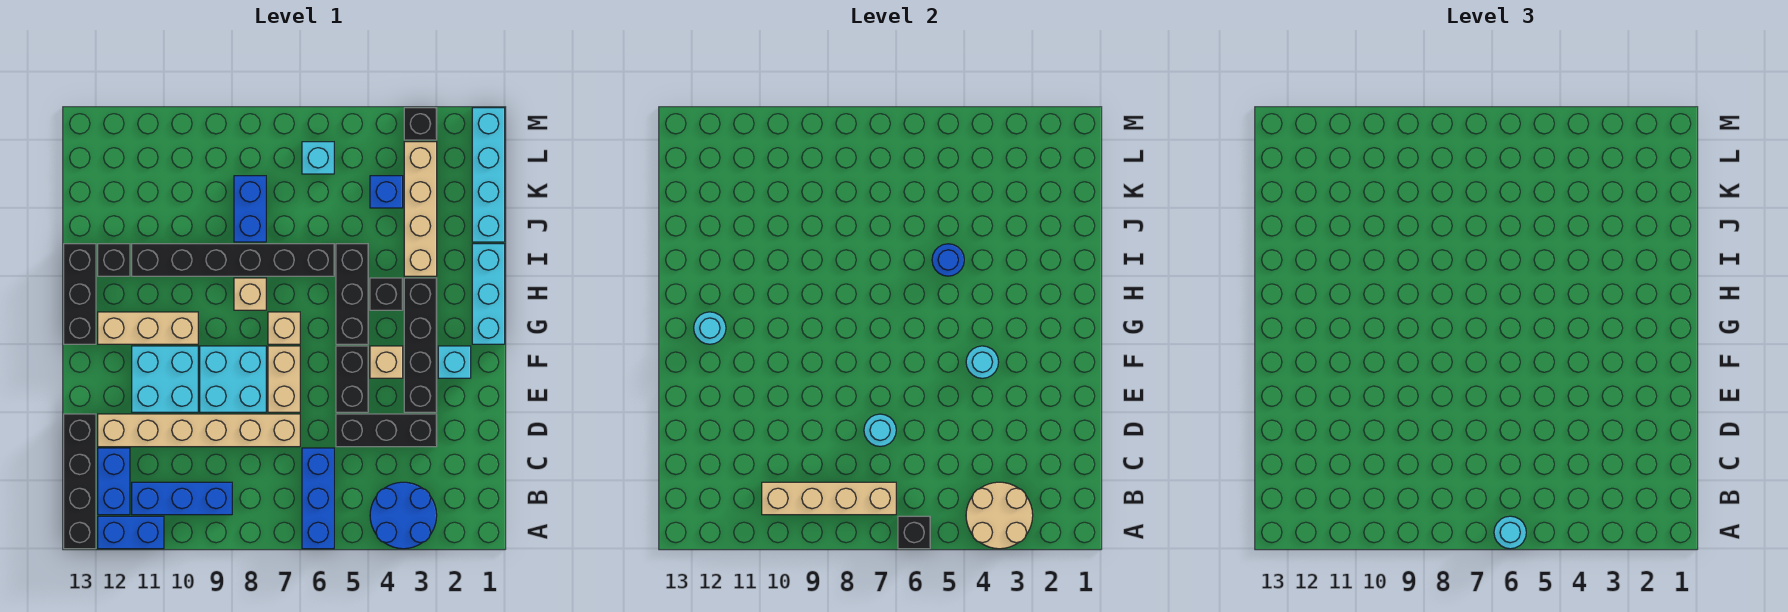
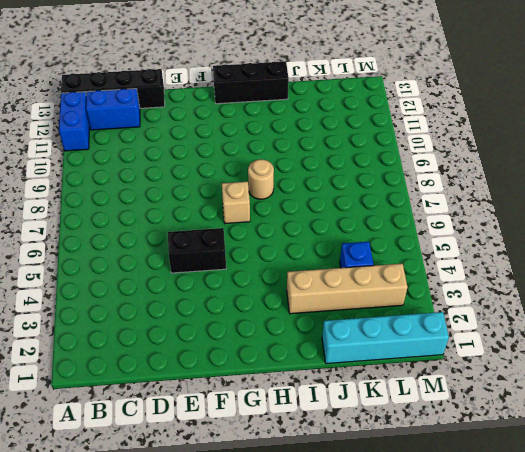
tan round brick H8 level 1 -> tan brick H8 level 1
none -> blue round brick A3:B4 level 1
none -> blue brick A6:C6 level 1
none -> blue brick B9:B11 level 1
none -> black brick D3:D5 level 1

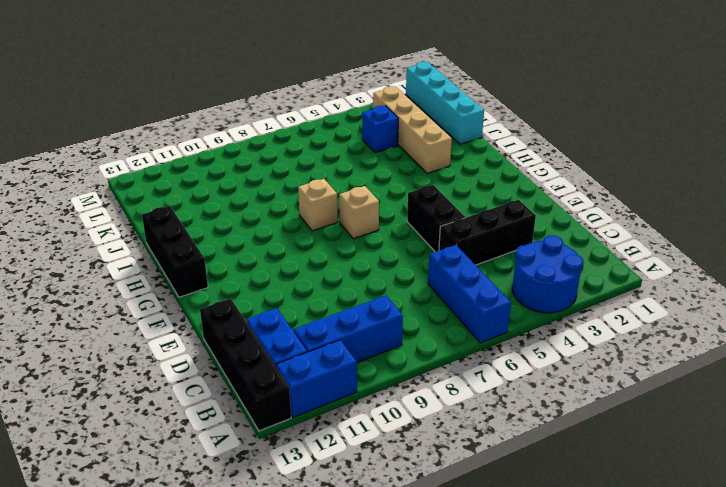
none -> tan brick D7:D12 level 1
none -> black brick E3:H3 level 1
none -> tan brick E7:F7 level 1
none -> cyan brick E8:F9 level 1

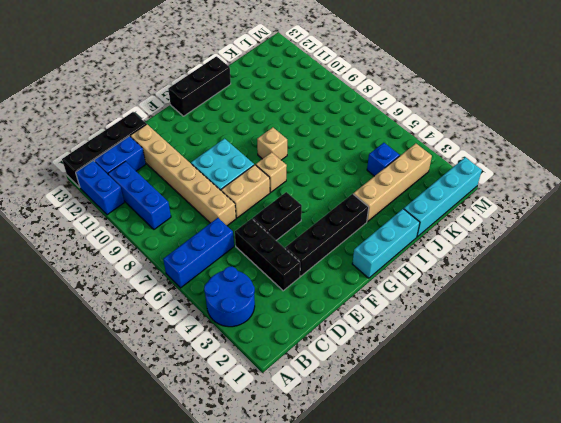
none -> cyan brick E10:F11 level 1
none -> cyan brick F2 level 1
none -> tan brick F4 level 1
none -> black brick G5:I5 level 1

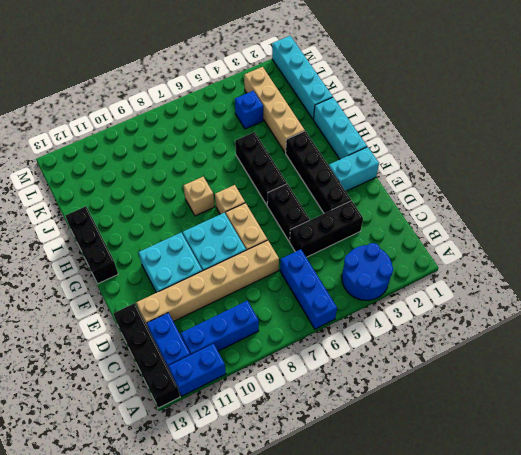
cyan brick F1:F2 level 1 -> cyan brick F2 level 1
none -> tan brick F4 level 1
none -> tan brick G10:G12 level 1
none -> black brick H4 level 1
none -> black brick I6:I11 level 1

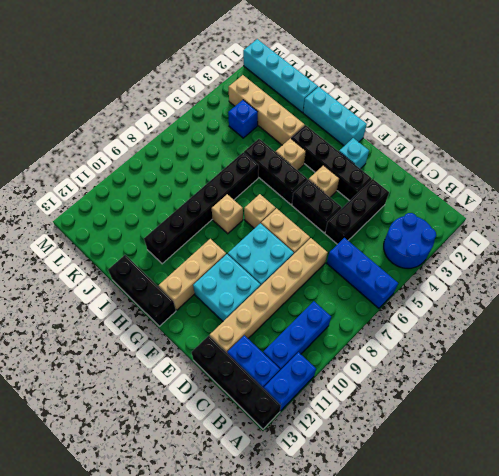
tan brick H4 level 1 -> black brick H4 level 1
none -> black brick I12 level 1
none -> blue brick J8:K8 level 1
none -> cyan brick L6 level 1
none -> black brick M3 level 1

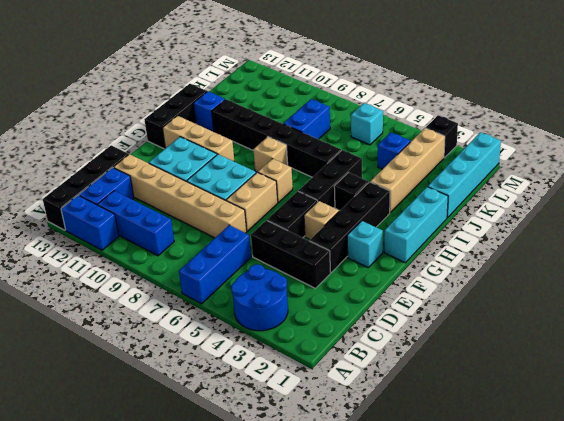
blue brick I12 level 1 -> black brick I12 level 1
none -> tan round brick A3:B4 level 2
none -> black brick A6 level 2
none -> tan brick B7:B10 level 2
none -> cyan round brick D7 level 2

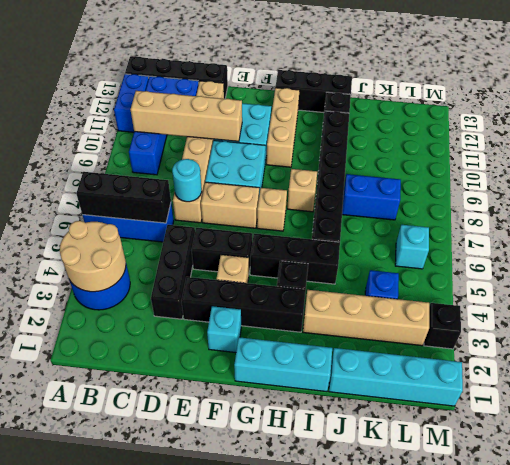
black brick A6:C6 level 2 -> black brick A6 level 2
tan brick B10:E10 level 2 -> tan brick B7:B10 level 2
none -> cyan round brick F4 level 2
none -> cyan round brick G12 level 2
none -> blue round brick I5 level 2
none -> cyan round brick A6 level 3

